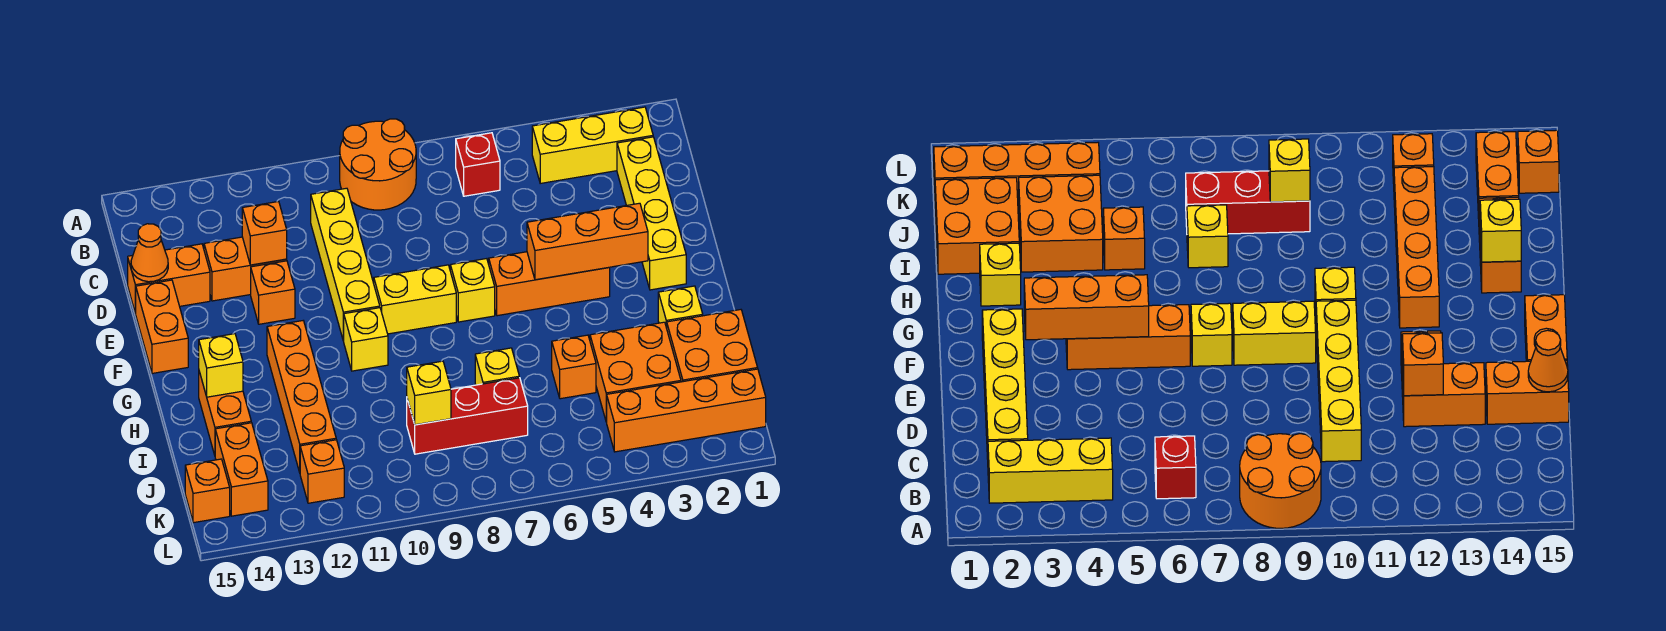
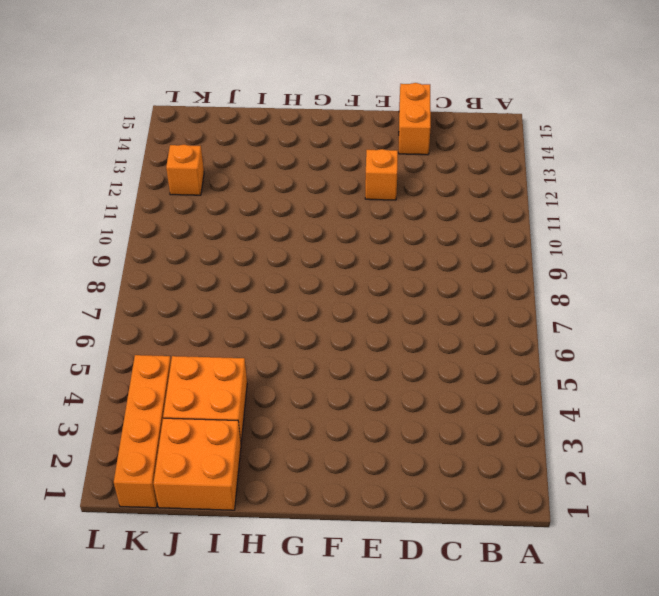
none -> orange round brick A8:B9 level 1
none -> yellow brick B2:B4 level 1
none -> red brick B6 level 1
none -> yellow brick C2:F2 level 1

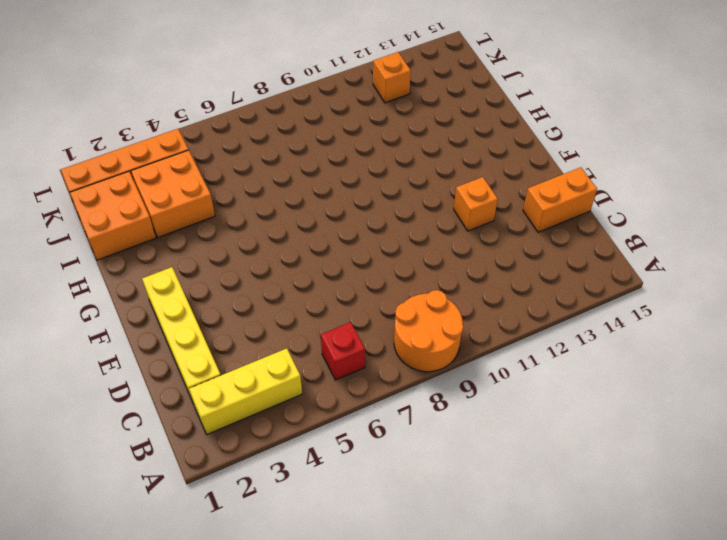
none -> yellow brick C10:F10 level 1
none -> orange brick D12:D13 level 1
none -> orange brick E15:F15 level 1
none -> orange brick F4:F6 level 1

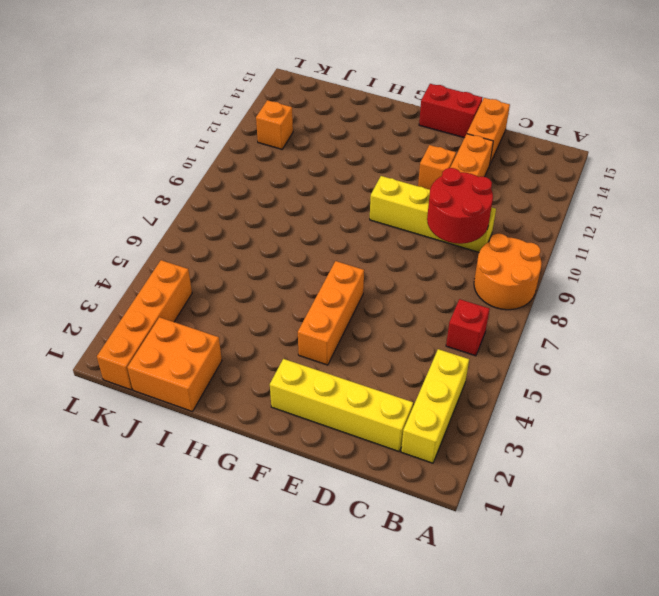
red round brick C9:D10 level 2 -> none
red brick E15:F15 level 1 -> orange brick E15:F15 level 1
none -> yellow brick F7 level 1
none -> yellow brick F8:F9 level 1
none -> yellow brick G10 level 1
none -> orange brick G12:J12 level 1

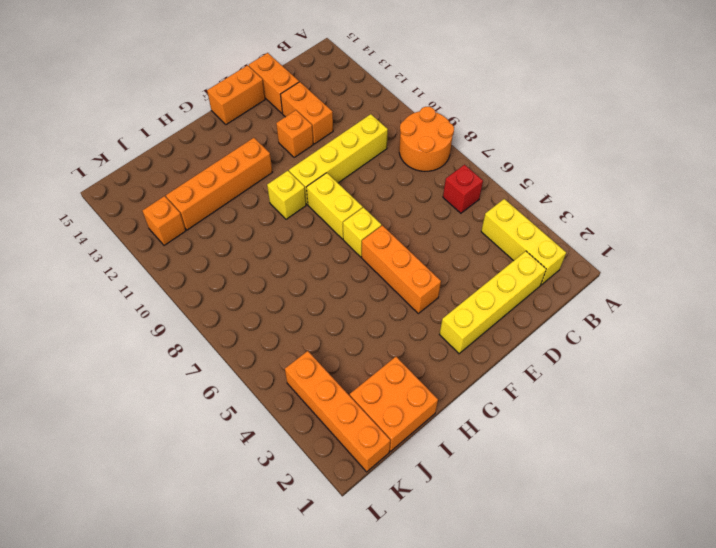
none -> yellow brick H2 level 1
none -> orange brick H14:I14 level 1
none -> orange brick I3:J4 level 1
none -> orange brick I5 level 1

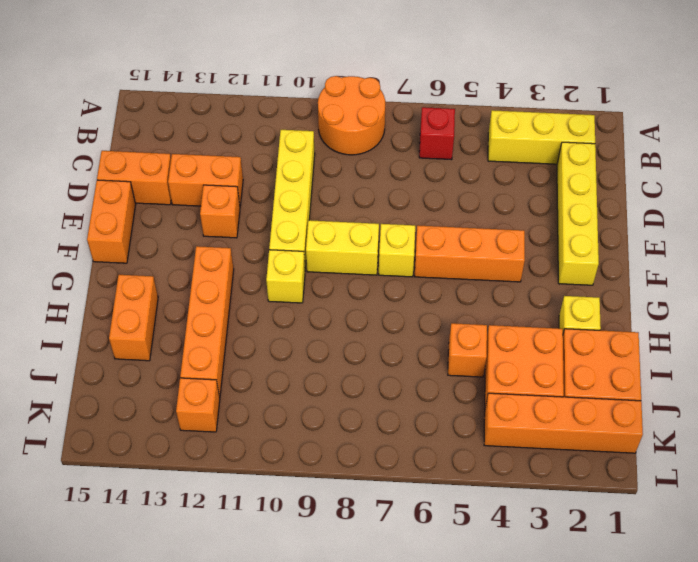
none -> yellow brick I7 level 1
none -> red brick J7:J9 level 1
none -> orange brick J14:K14 level 1
none -> orange brick K15 level 1

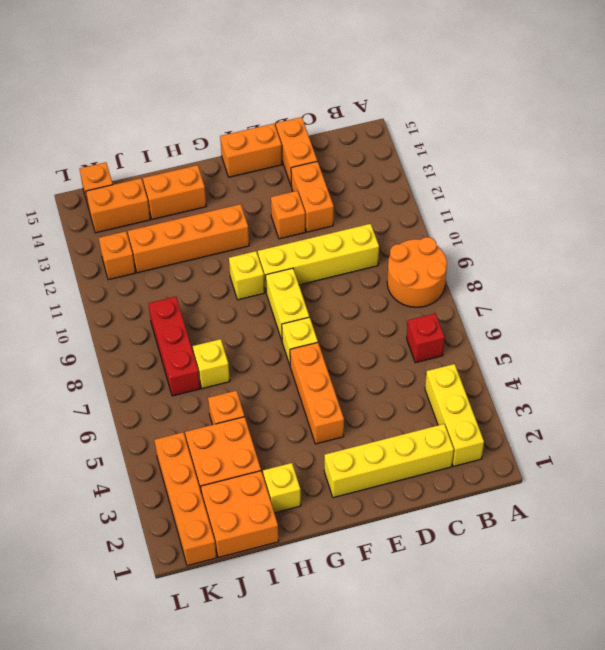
none -> orange brick D12 level 2
none -> orange cone D15 level 2
none -> orange brick F3:F5 level 2
none -> yellow brick H14 level 2

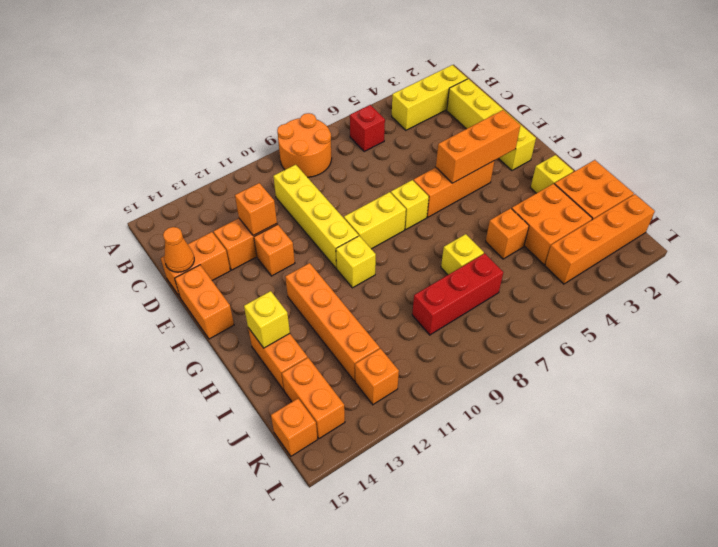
none -> yellow brick J9 level 2

